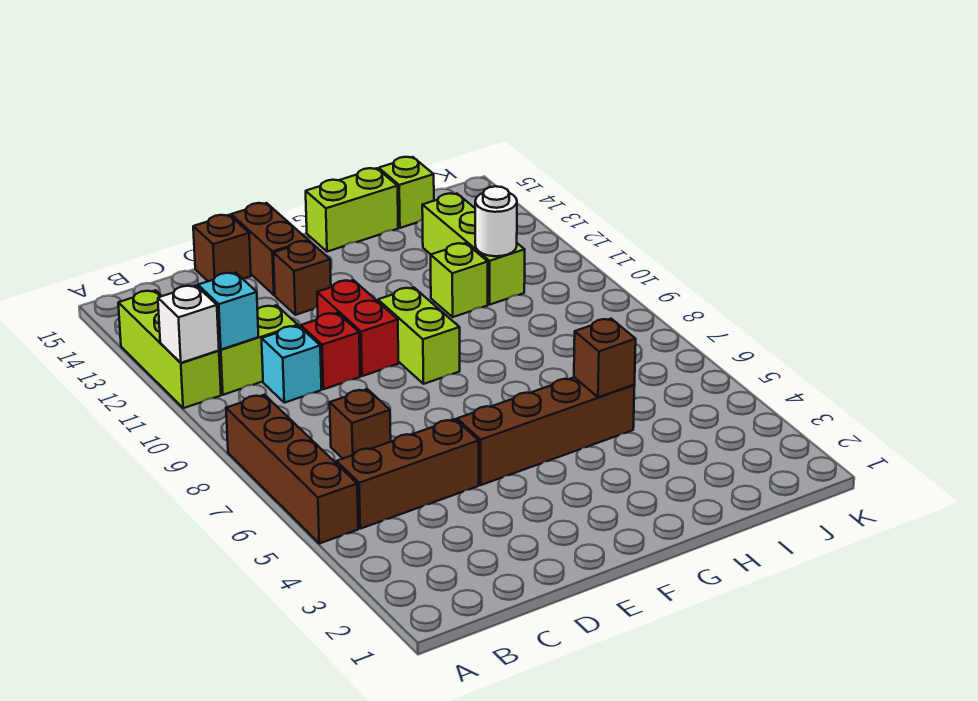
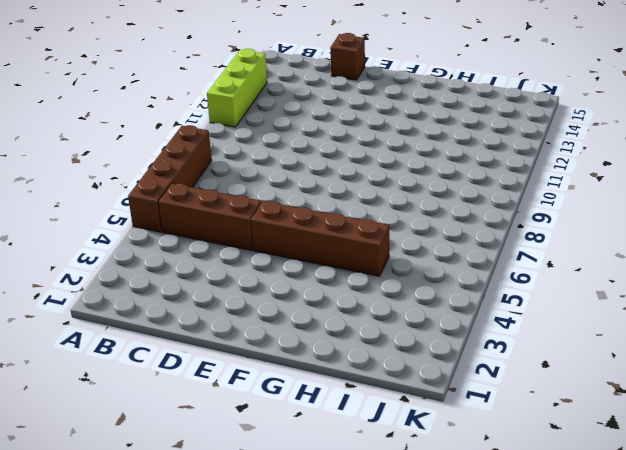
none -> lime brick B11:C11 level 1
none -> brown brick C7 level 1
none -> cyan brick C10 level 1

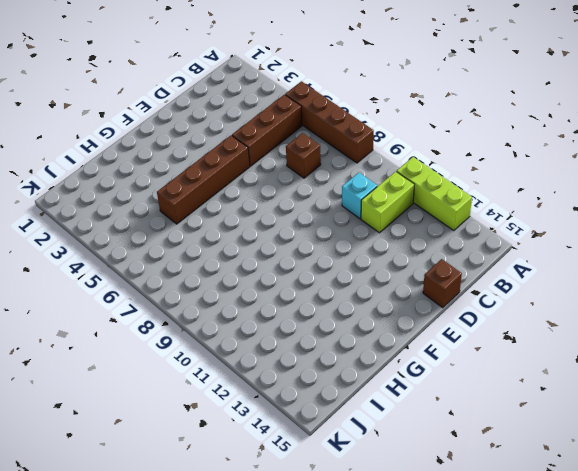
none -> red brick D10 level 1
none -> red brick E10:E11 level 1
none -> brown brick E13 level 1

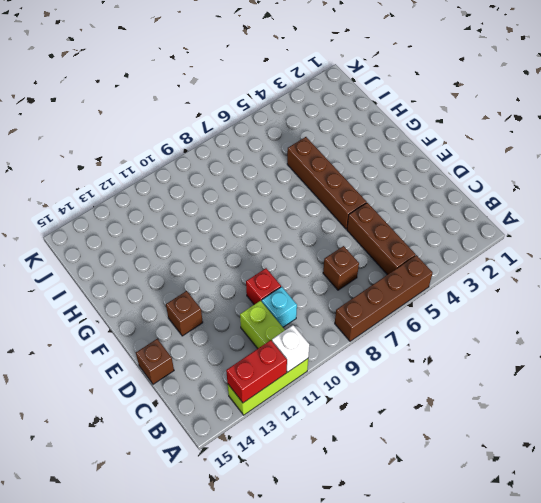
red brick A12:A13 level 2 -> red brick E10:E11 level 1
none -> brown brick E14:E15 level 1
none -> lime brick F9:F10 level 1
none -> lime brick G15:H15 level 1

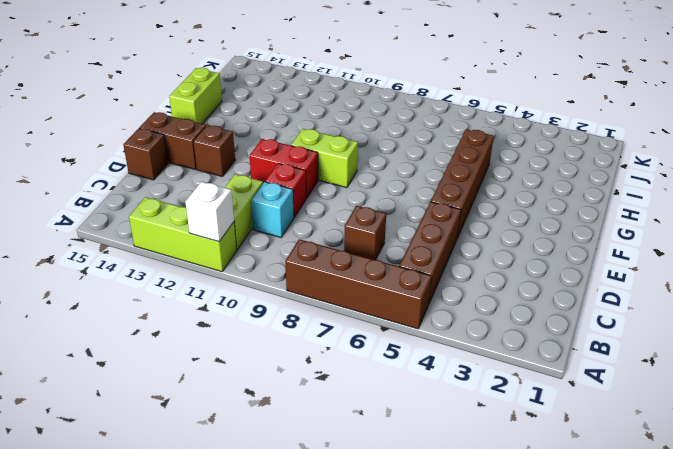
none -> lime brick H11 level 1
none -> lime brick I11:I13 level 1
none -> lime brick I15 level 1

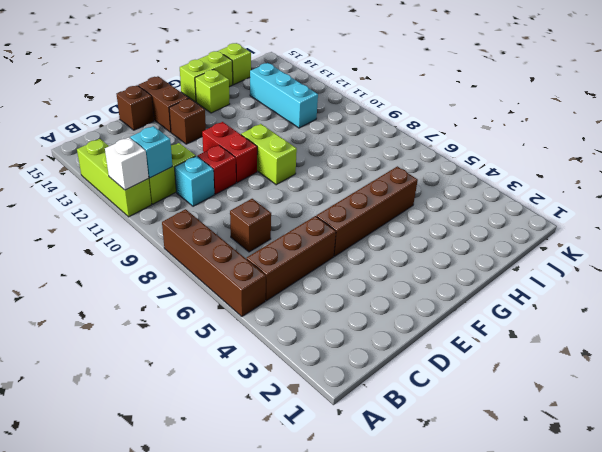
lime brick G14 level 1 -> lime brick H11 level 1
cyan brick I11:I13 level 1 -> lime brick I11:I13 level 1
none -> brown brick H5 level 2
none -> white round brick I11 level 2

